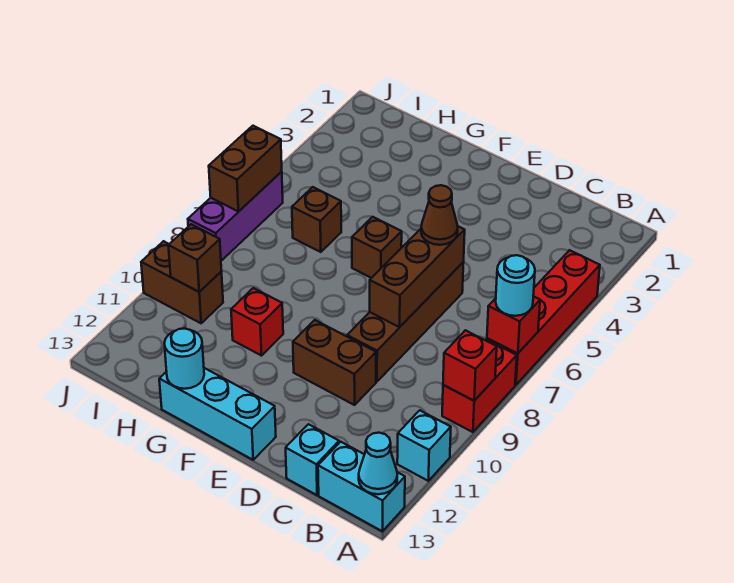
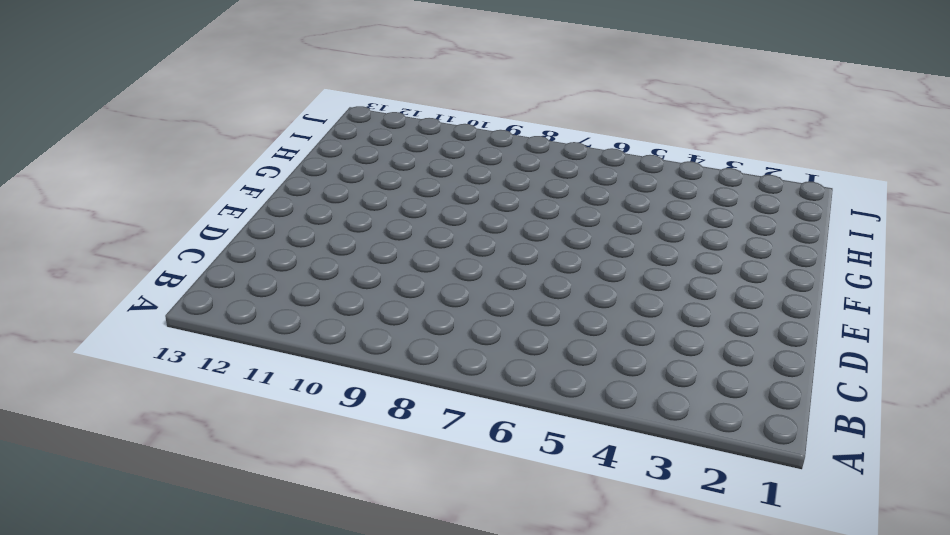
none -> red brick A4:A7 level 1
none -> red brick A8:A9 level 1
none -> cyan brick A11 level 1

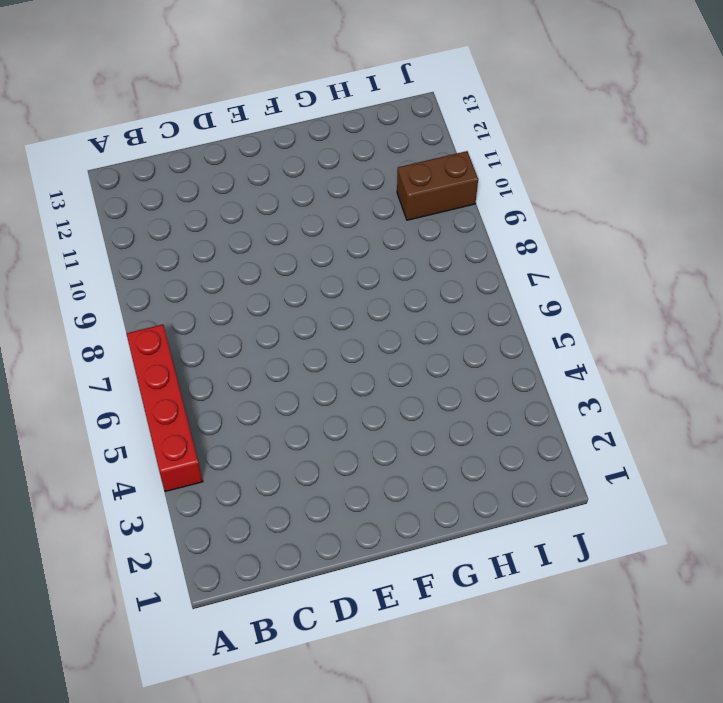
none -> red brick A8:A9 level 1
none -> cyan brick A11 level 1
none -> cyan brick A13:B13 level 1

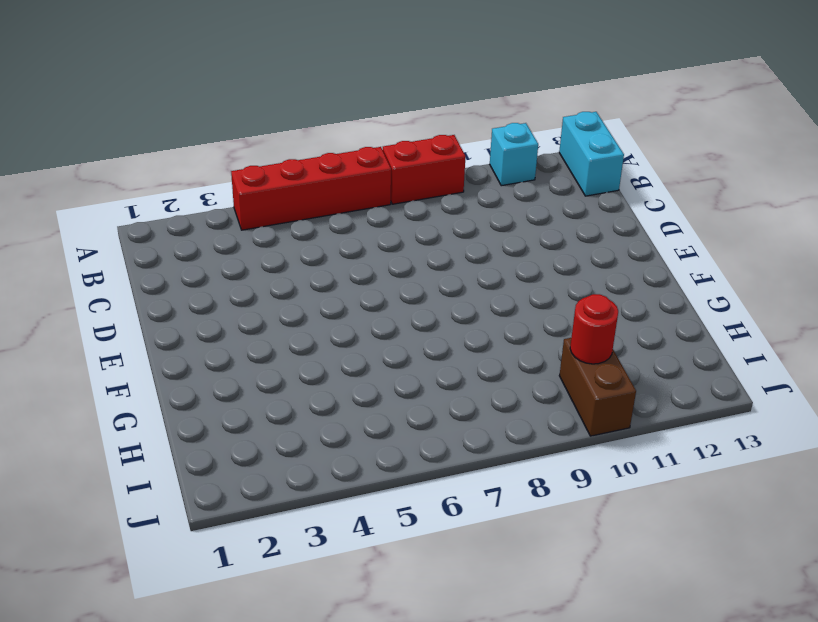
red round brick I10 level 2 -> brown brick I10 level 2
none -> cyan brick C13 level 1
none -> brown brick D6:D9 level 1
none -> brown brick D10:E10 level 1

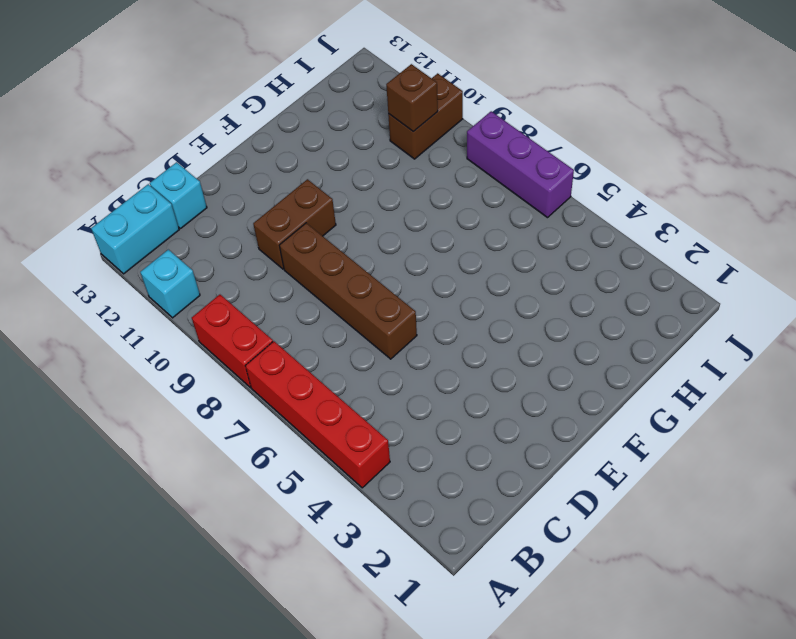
none -> cyan brick E13:G13 level 1
none -> brown brick F6 level 1
none -> red brick G10 level 1

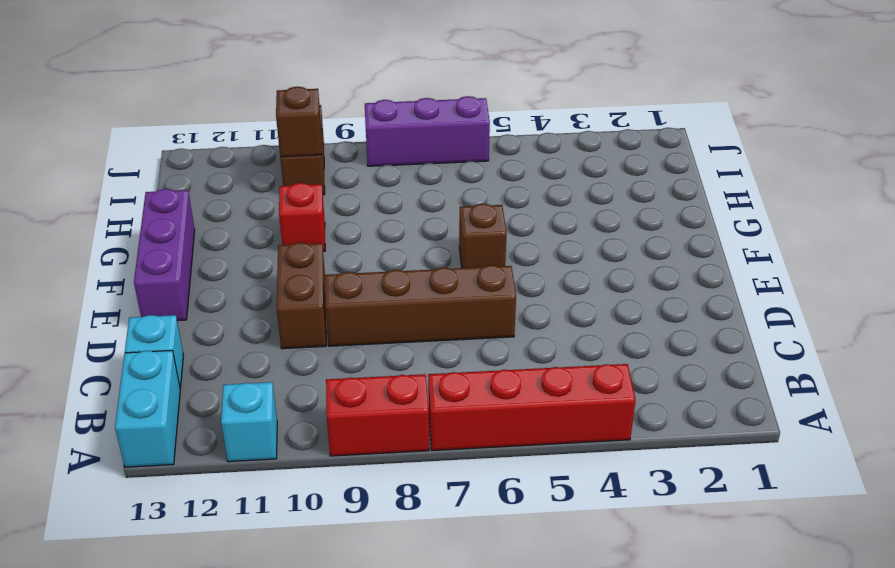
purple brick E13:G13 level 1 -> cyan brick E13:G13 level 1
none -> brown brick H6 level 1
none -> red brick A7 level 2
none -> red brick A9 level 2

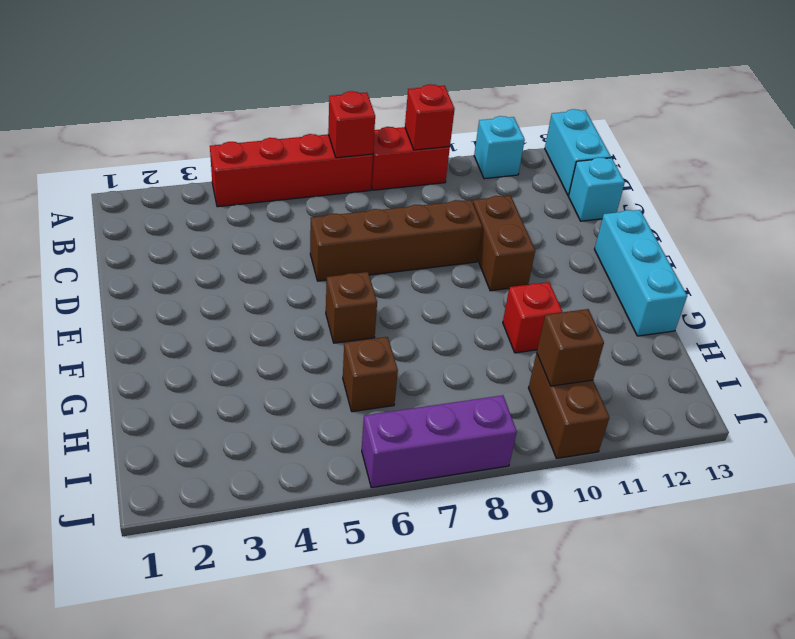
none -> cyan cone A13 level 2
none -> brown brick D6:D8 level 2
none -> cyan round brick G13 level 2

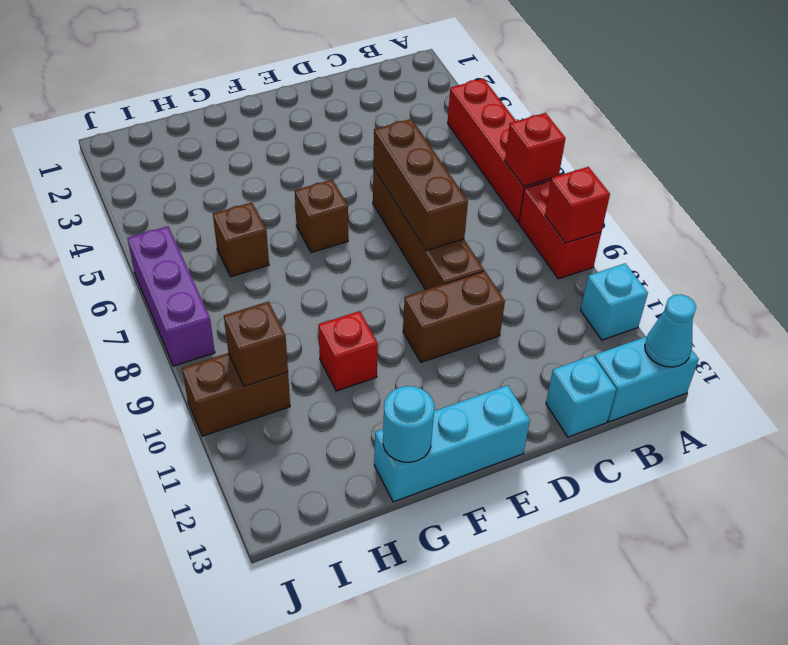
none -> brown brick J6:J7 level 2
none -> cyan round brick A7 level 3
none -> brown cone D6 level 3

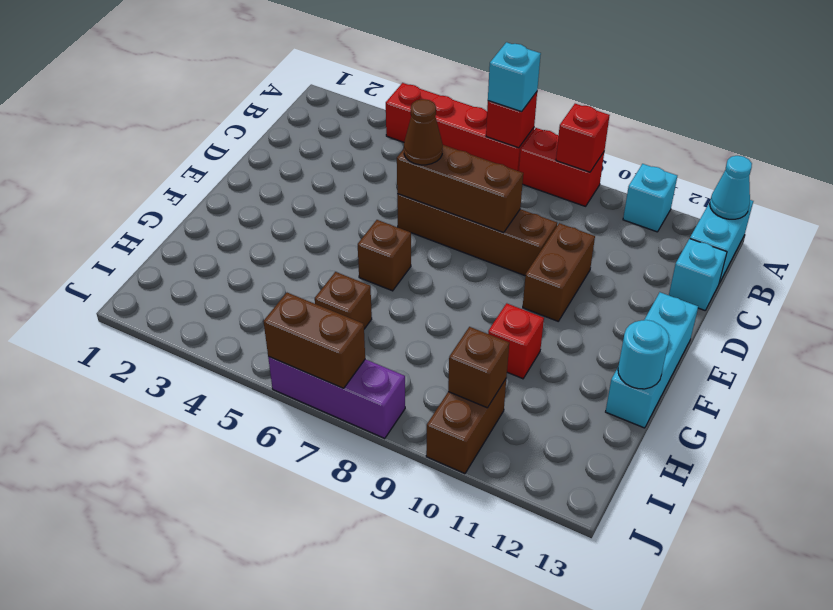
cyan brick A7 level 3 -> cyan round brick A7 level 3

